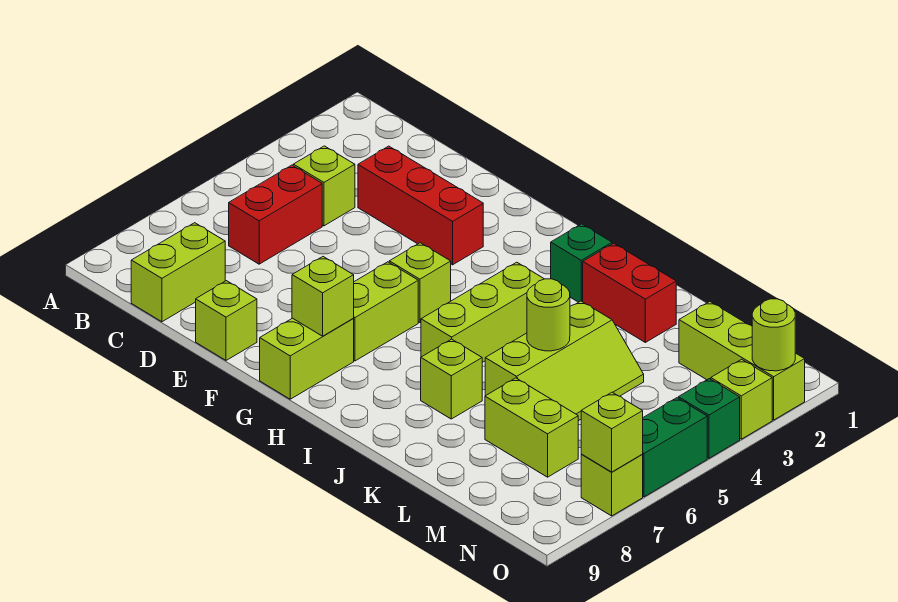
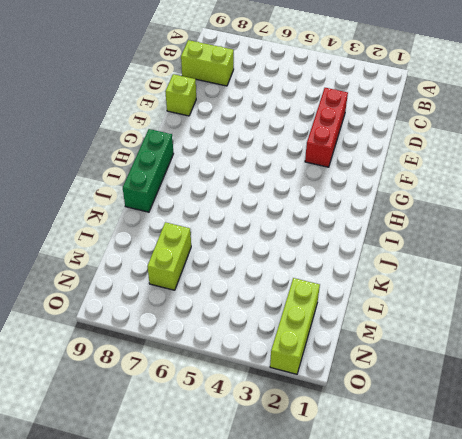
green brick H9:J9 level 1 -> none
none -> lime brick C4 level 1
none -> red brick C5:C6 level 1
none -> lime brick G5 level 1

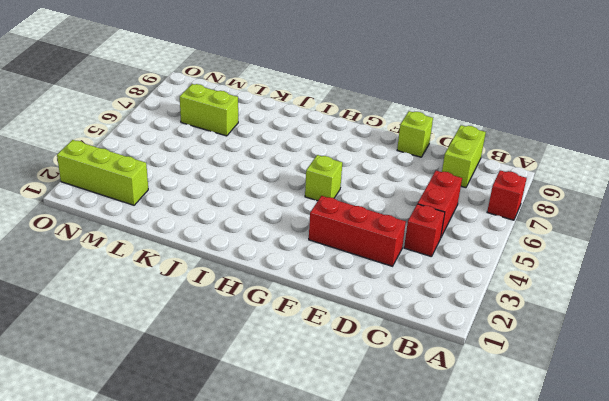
red brick A7 level 1 -> none
red brick C4 level 1 -> lime brick C4 level 1
none -> lime brick G6:G7 level 1
none -> lime brick G8:G9 level 1
none -> green brick I2 level 1

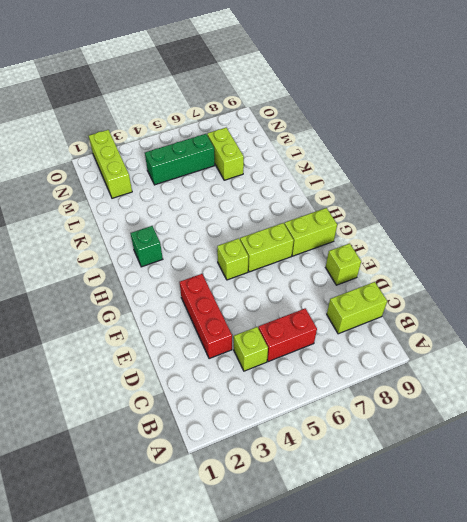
green brick M4:M6 level 1 -> none
none -> lime brick I4:I6 level 1
none -> red brick J2:K2 level 1
none -> lime brick J7 level 1

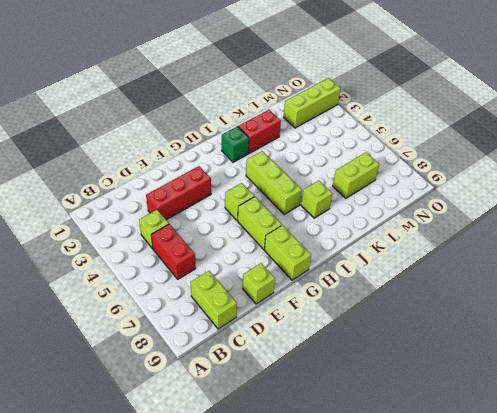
none -> lime slope K4:L6 level 1 top K
none -> lime brick O3 level 1
none -> green brick O4 level 1

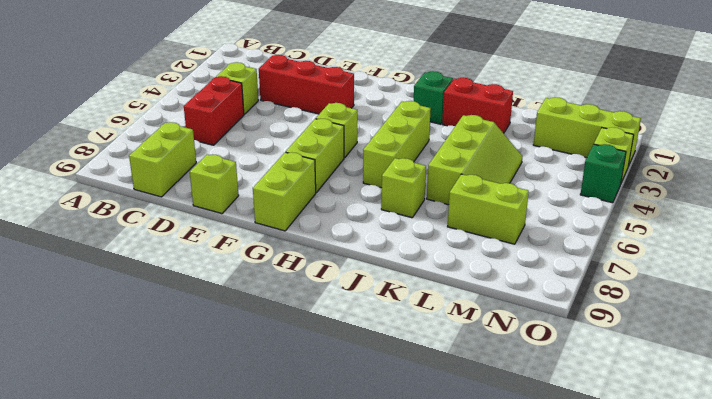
none -> green brick O5:O6 level 1
none -> lime brick O7 level 1
none -> lime brick G8 level 2

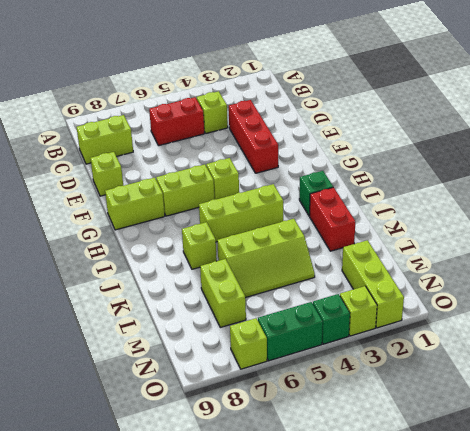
none -> lime brick G8 level 2
none -> lime round brick K5 level 2
none -> lime round brick O2 level 2

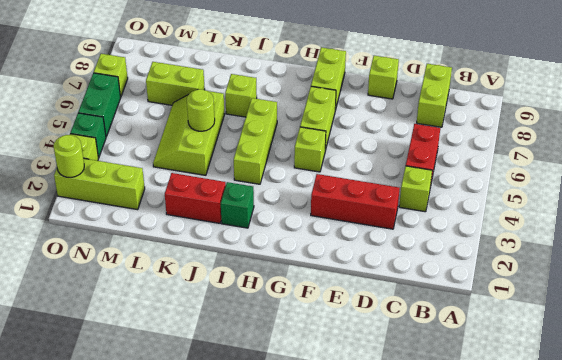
none -> lime brick G8 level 2
none -> lime brick O7 level 2

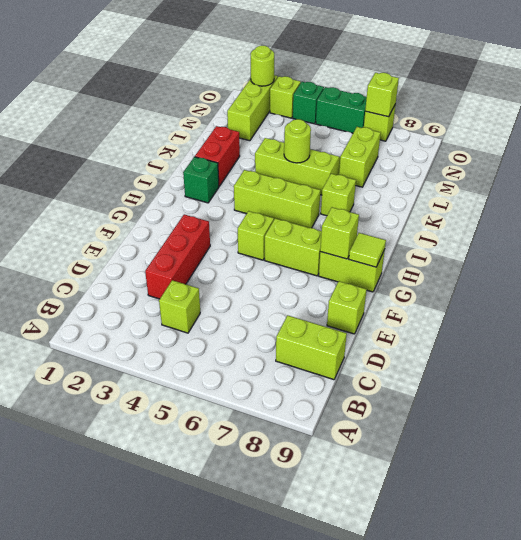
lime tile G9 level 2 -> none
none -> red brick C5:C6 level 1

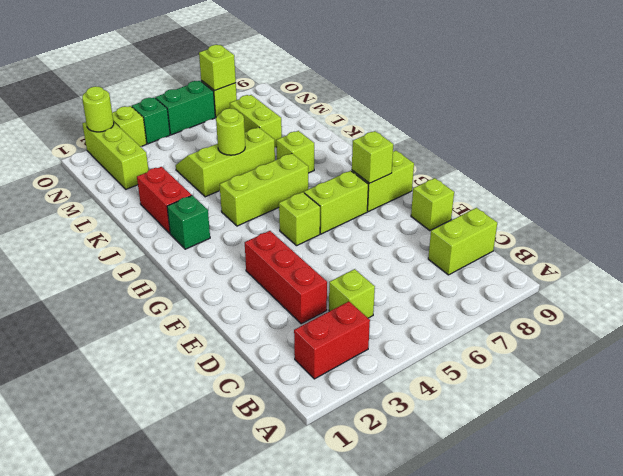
red brick B2:B3 level 1 -> red brick C5:C6 level 1

